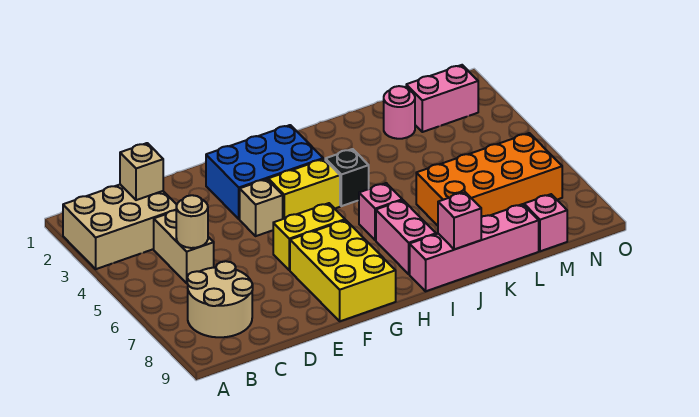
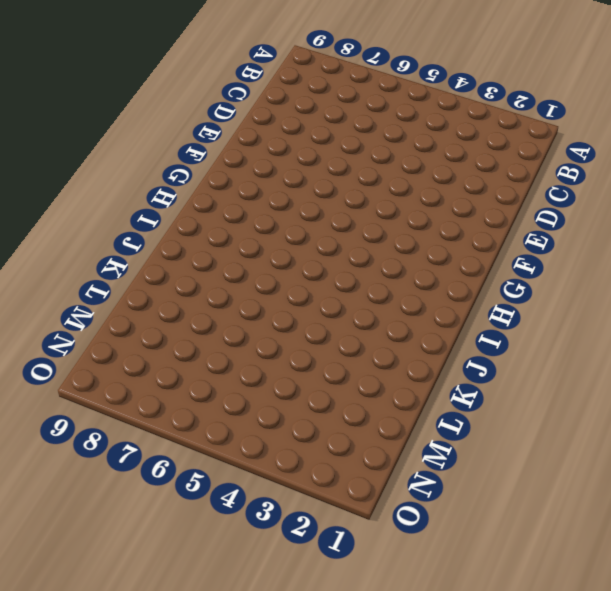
none -> tan brick A2:C3 level 1
none -> tan round brick B7:C8 level 1
none -> tan brick C4:C5 level 1

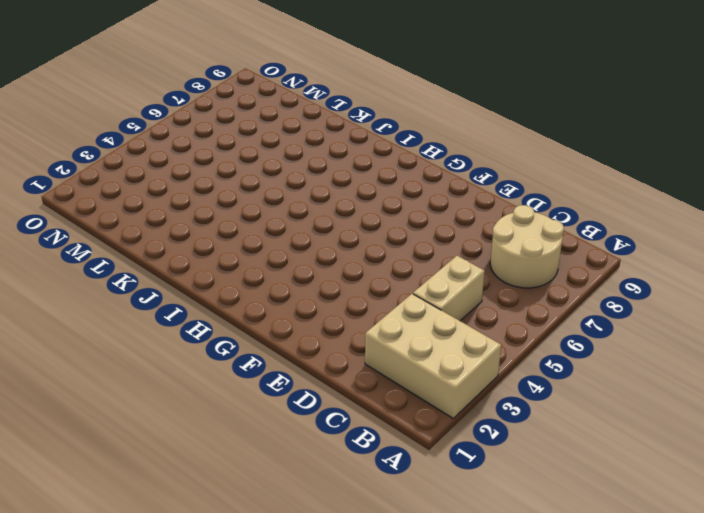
none -> blue brick F2:H3 level 1
none -> tan brick F4 level 1
none -> yellow brick F6:G6 level 1

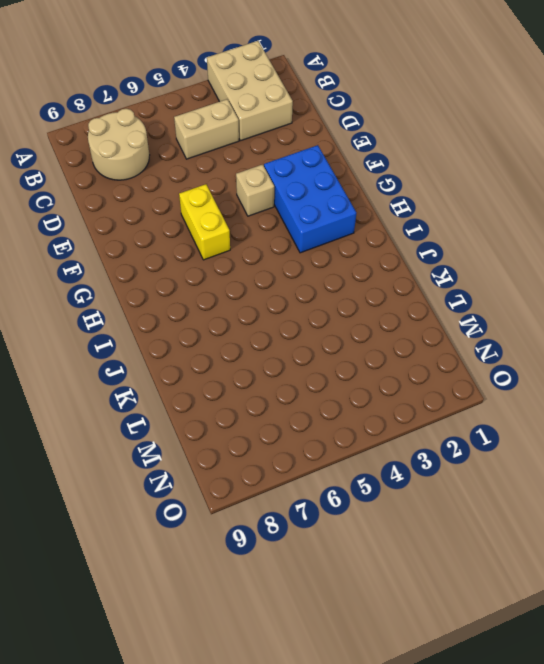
none -> yellow brick F7:G9 level 1
none -> yellow brick G4:H4 level 1
none -> black brick I4 level 1

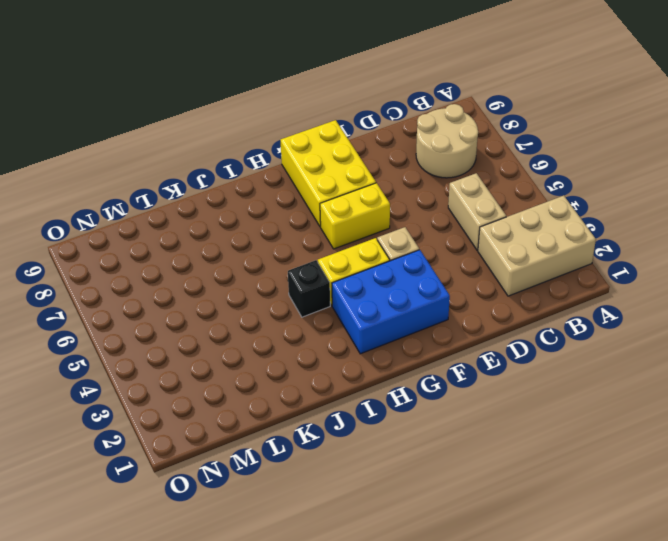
none -> pink brick I6 level 1
none -> pink brick I7:I8 level 1
none -> pink brick I9:L9 level 1

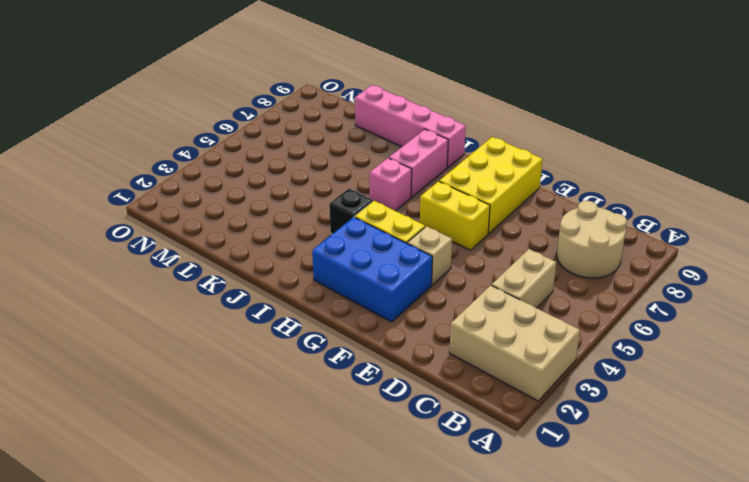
none -> orange brick K6:N7 level 1
none -> pink round brick L2 level 1
none -> pink brick M2:N2 level 1

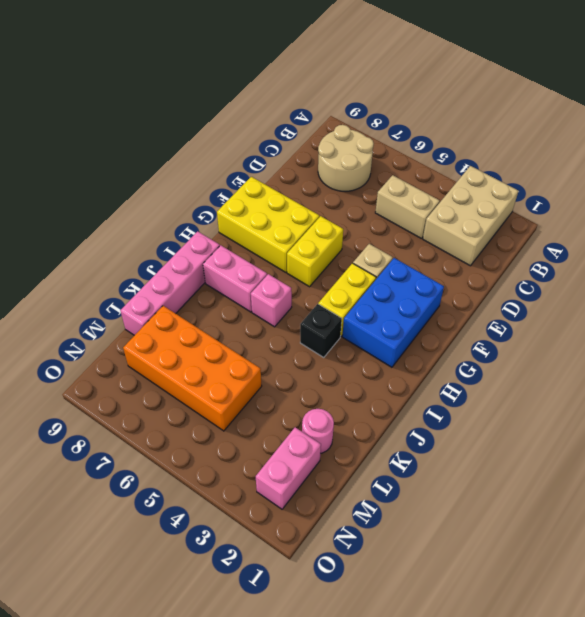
orange brick L5:M8 level 1 -> orange brick K6:N7 level 1
none -> pink brick M9 level 1
none -> tan brick C2 level 2
none -> tan round brick C5 level 2

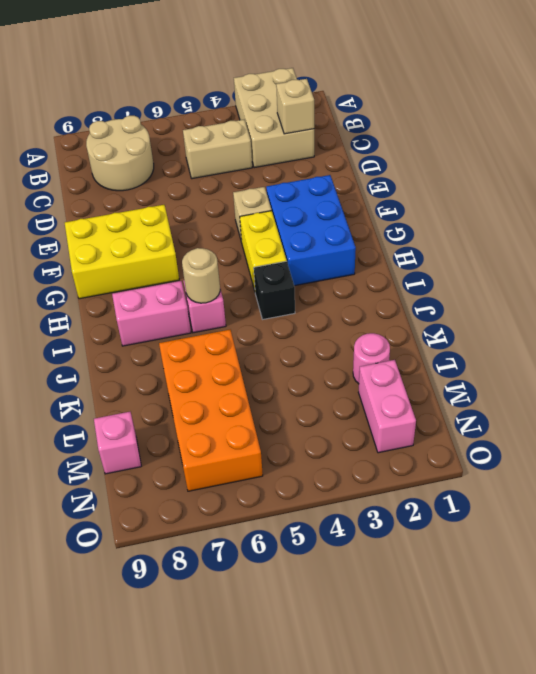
tan round brick I6 level 2 -> tan round brick C5 level 2
none -> yellow brick F6:G6 level 1
none -> pink brick I9:L9 level 1
none -> pink brick J9 level 2

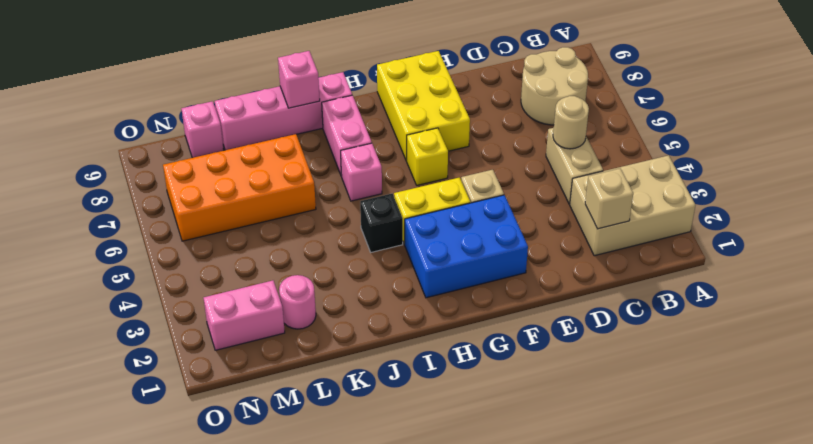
yellow brick G6 level 1 -> yellow brick F6:G6 level 1

